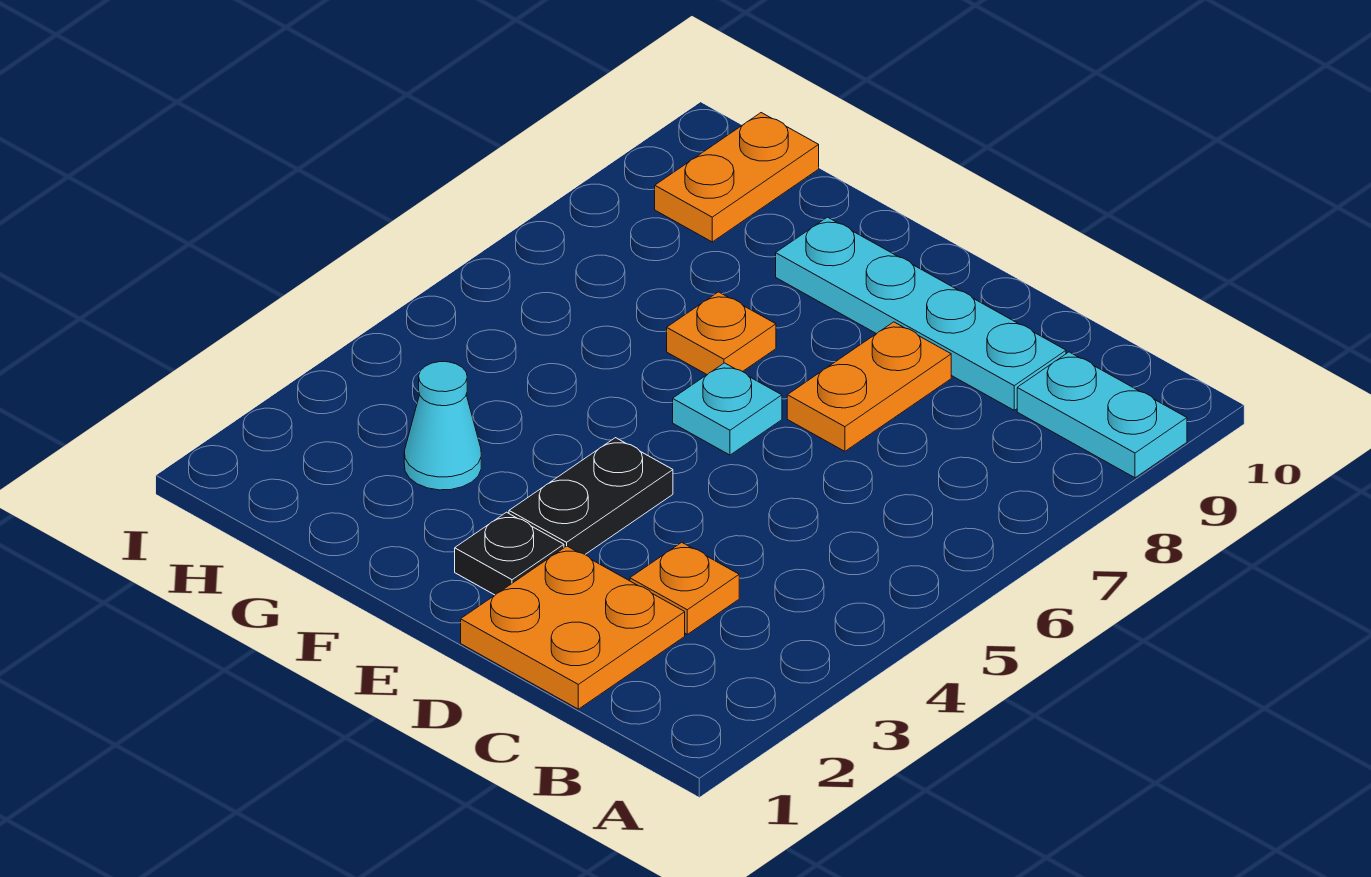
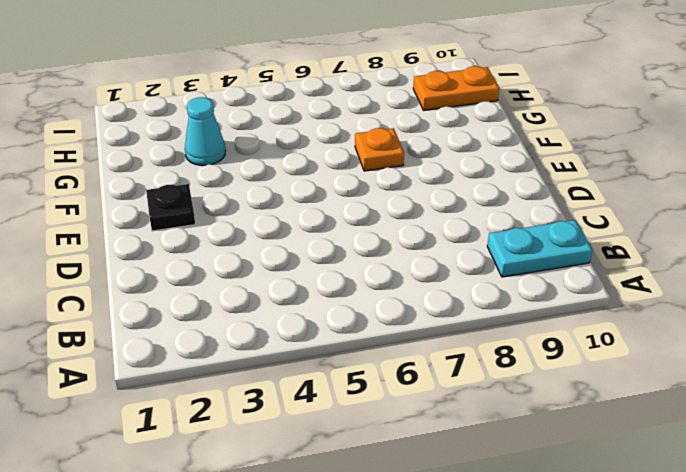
cyan plate B9:B10 level 1 -> cyan plate A9:B9 level 1
none -> orange plate C1:D2 level 1
none -> orange plate C3 level 1

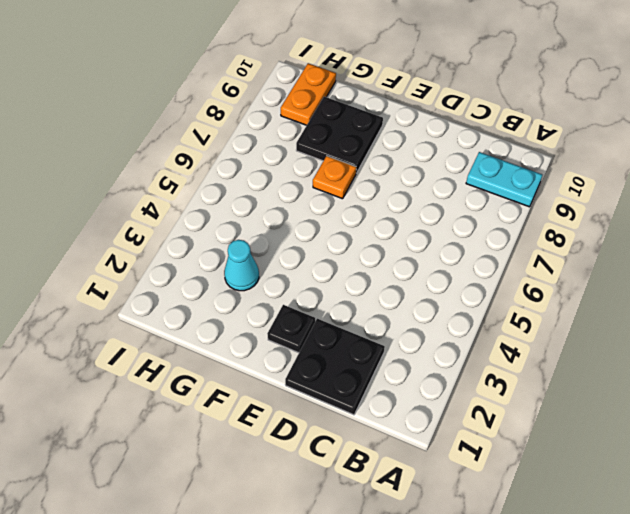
black plate C1:D2 level 1 -> orange plate C1:D2 level 1
black plate F8:G9 level 1 -> cyan plate C9:F9 level 1
none -> orange plate C3 level 1
none -> orange plate D7:D8 level 1

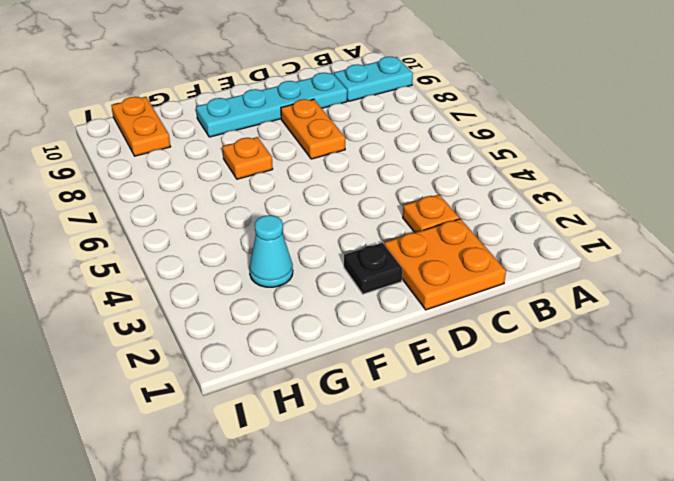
none -> black plate E3:E4 level 1
none -> cyan plate E6 level 1

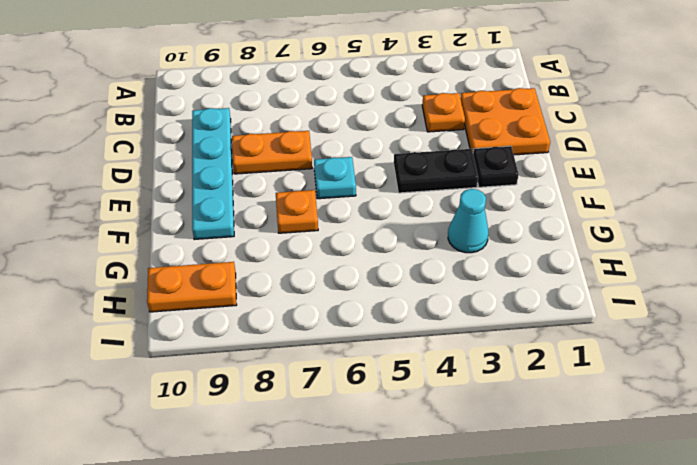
none -> cyan plate A9:B9 level 1

